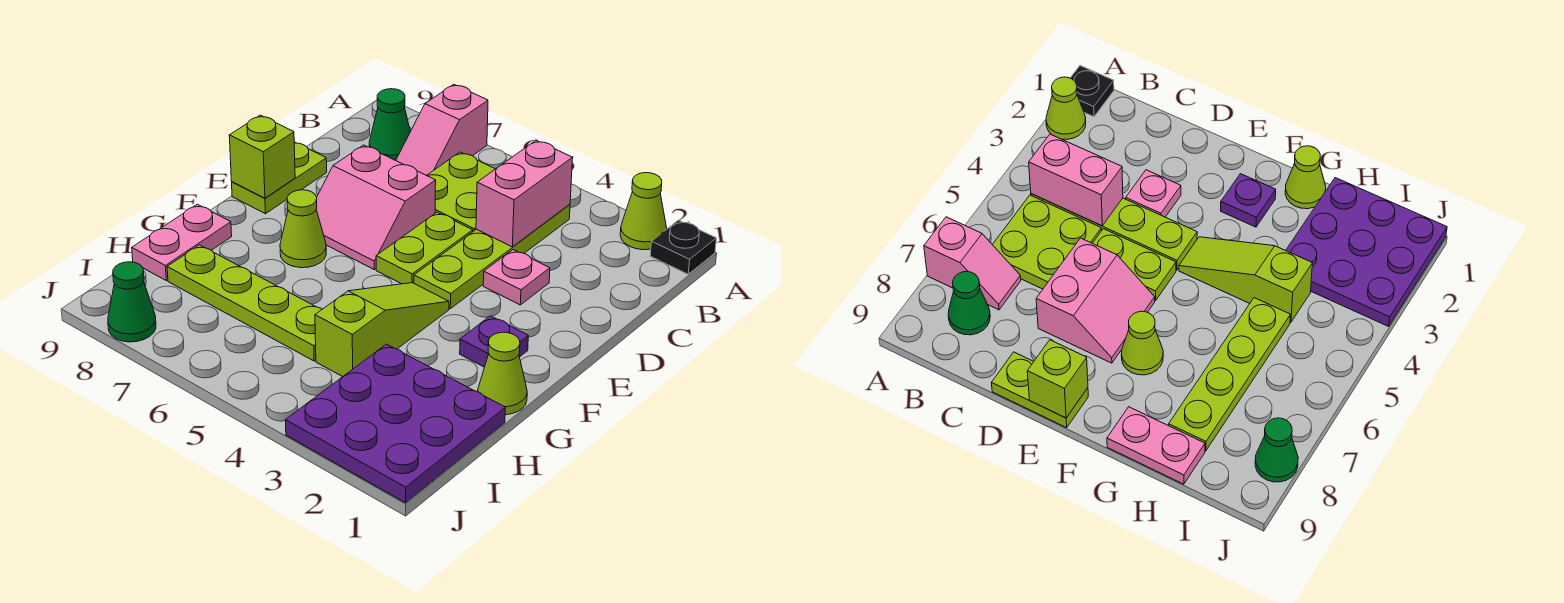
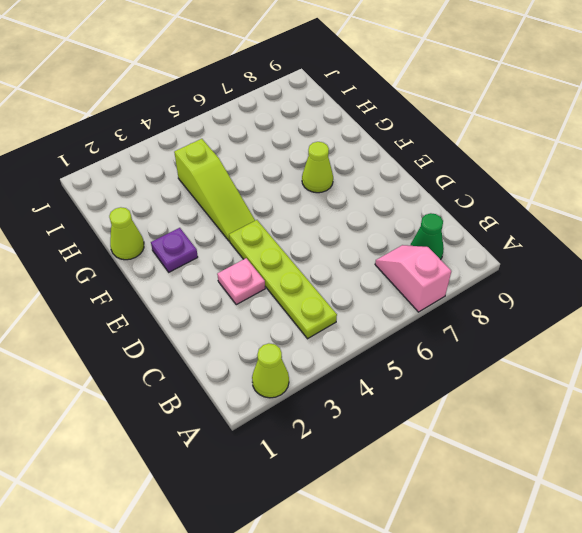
none -> black plate A1 level 1
none -> lime plate B5:C6 level 1
none -> lime plate D5:E5 level 1

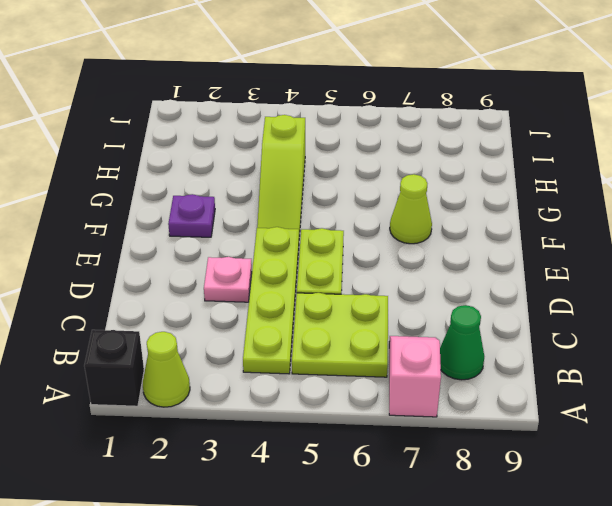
black brick A1 level 1 -> black plate A1 level 1
none -> pink slope D6:E7 level 1 top D
none -> lime plate D9:E9 level 1
none -> lime cone G1 level 1

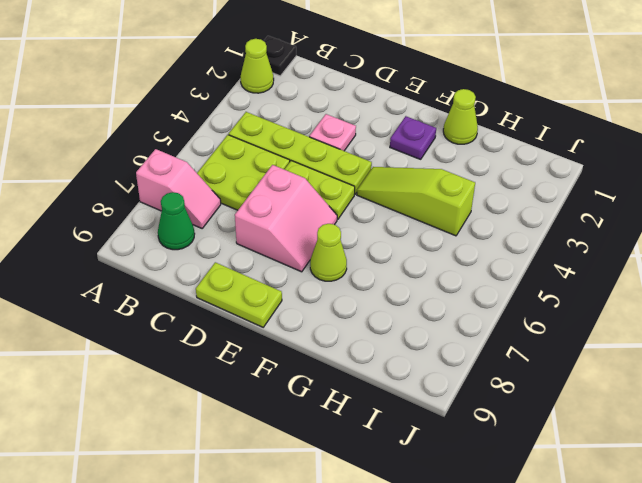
none -> pink plate G9:H9 level 1
none -> purple plate H1:J3 level 1
none -> lime plate H5:H8 level 1

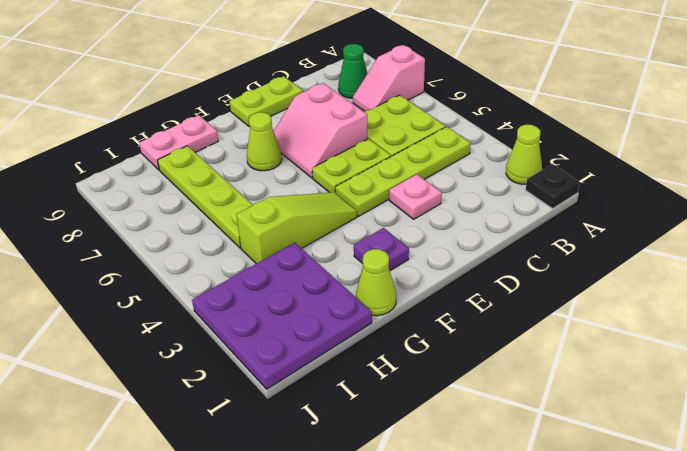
none -> green cone J8 level 1
none -> pink brick B4:C4 level 2
none -> lime brick E9 level 2

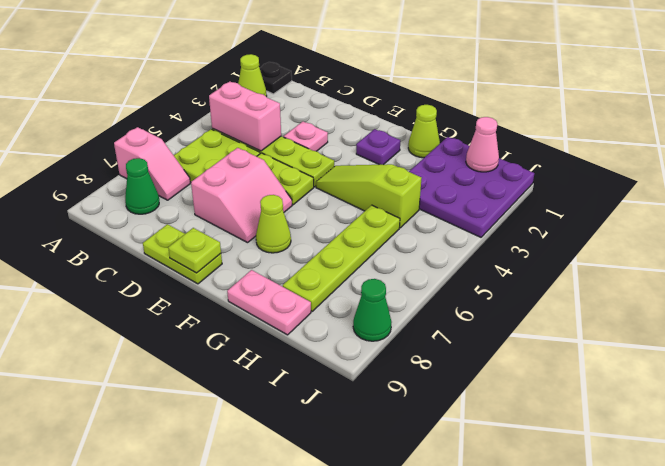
lime plate E9 level 2 -> lime brick E9 level 2
pink cone I1 level 2 -> none

